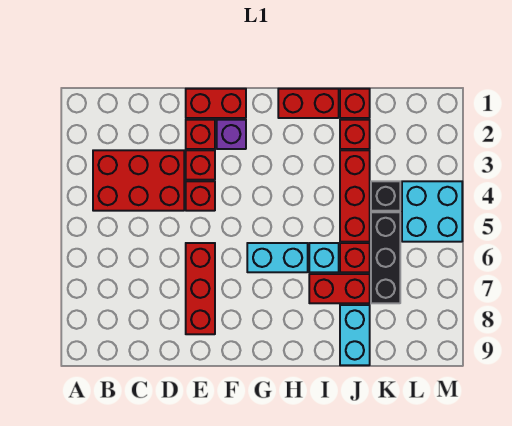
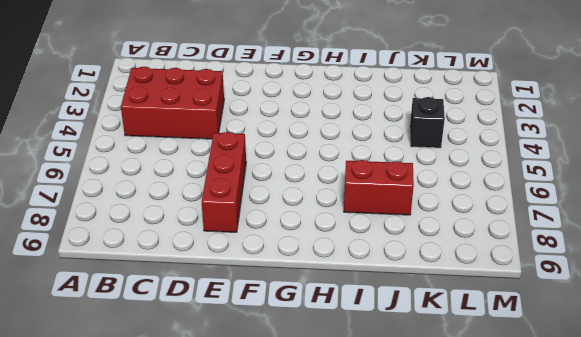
none -> red brick E1:F1 level 1
none -> red brick E2 level 1
none -> red brick E3 level 1

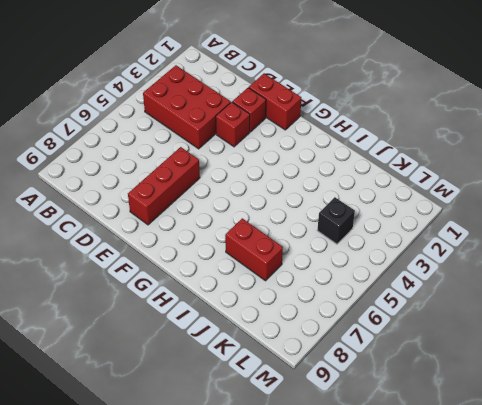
none -> red brick E4 level 1
none -> purple brick F2 level 1
none -> cyan brick G6:H6 level 1

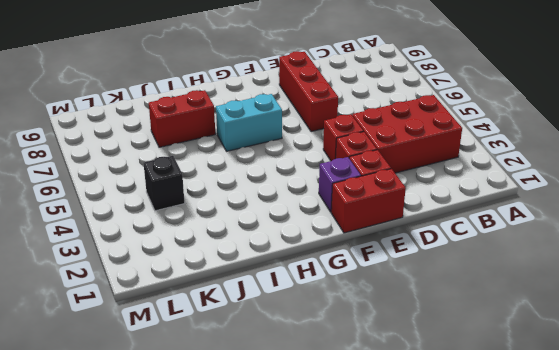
none -> red brick H1:I1 level 1
none -> cyan brick I6 level 1
none -> red brick J1 level 1

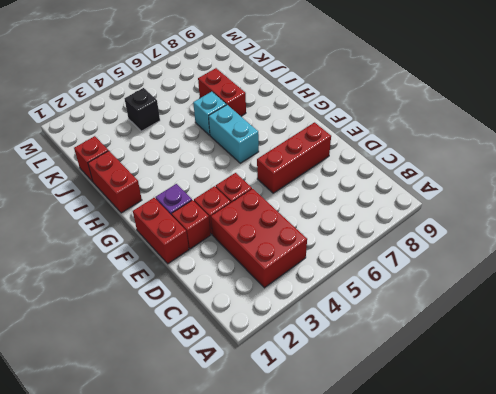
none -> red brick J2 level 1
none -> red brick J3:J5 level 1
none -> red brick J6 level 1

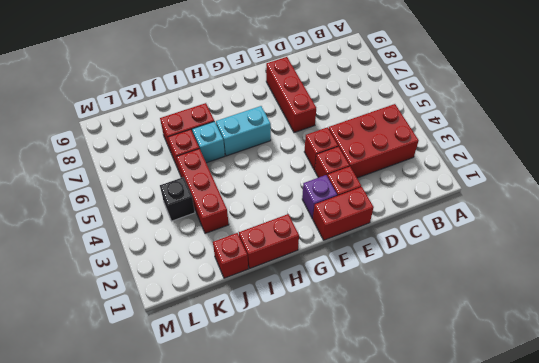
none -> red brick J2 level 1
none -> cyan brick J8:J9 level 1
none -> black brick K5:K7 level 1

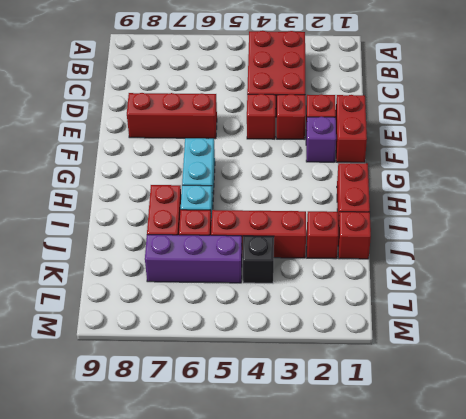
purple brick K5:K7 level 1 -> black brick K5:K7 level 1
none -> cyan brick J8:J9 level 1
none -> cyan brick L4:M5 level 1

